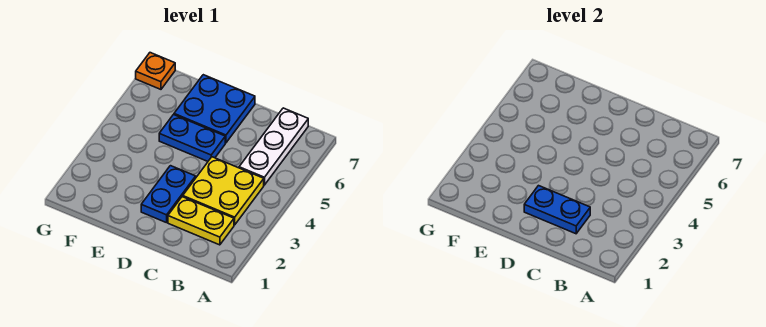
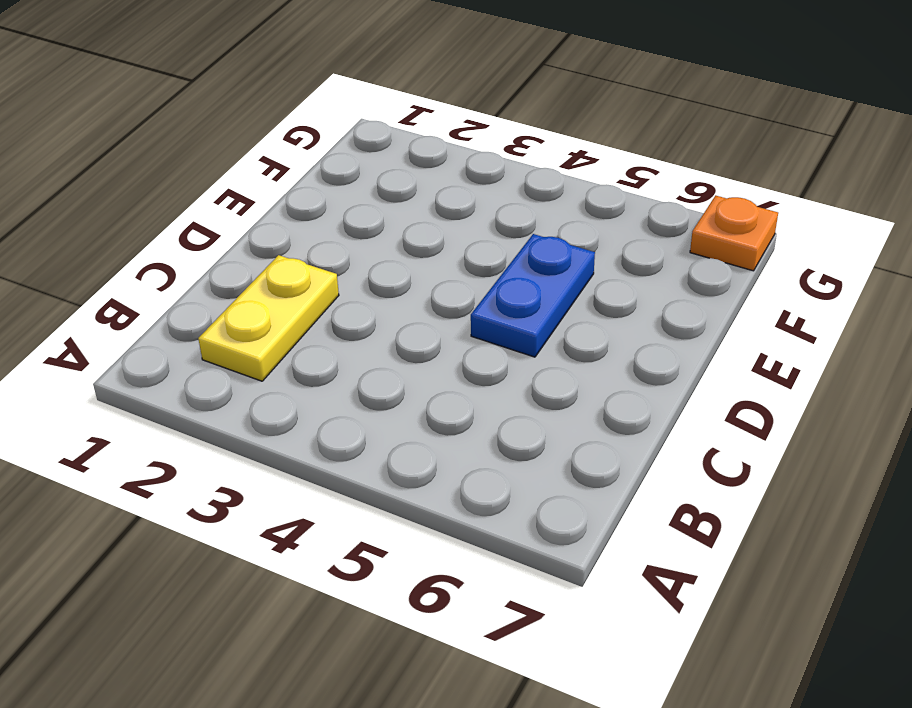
none -> yellow plate B3:C4 level 1
none -> white plate B5:B7 level 1

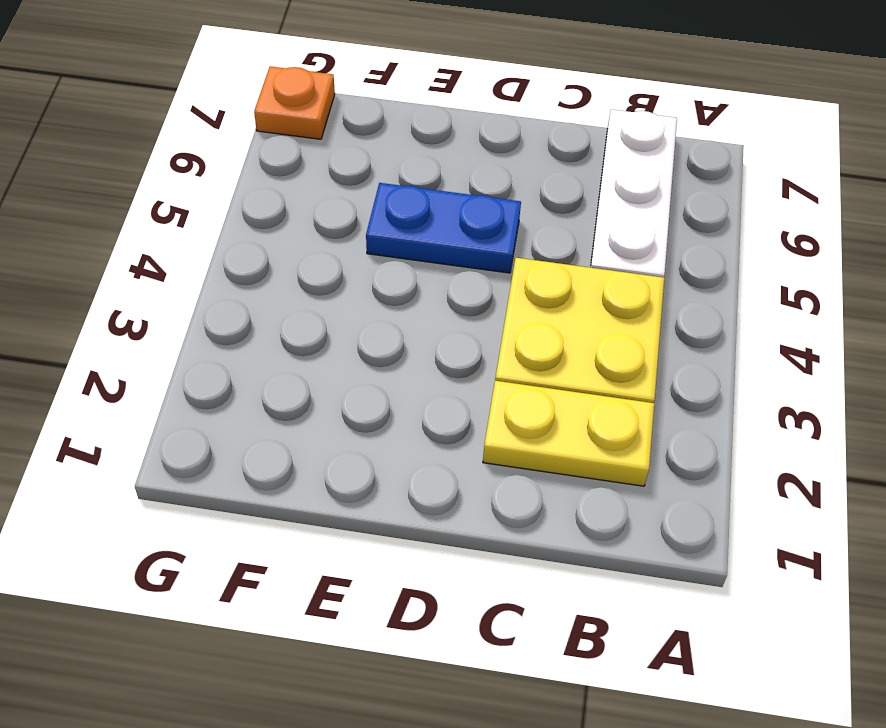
none -> blue plate D2:D3 level 1
none -> blue plate D6:E7 level 1

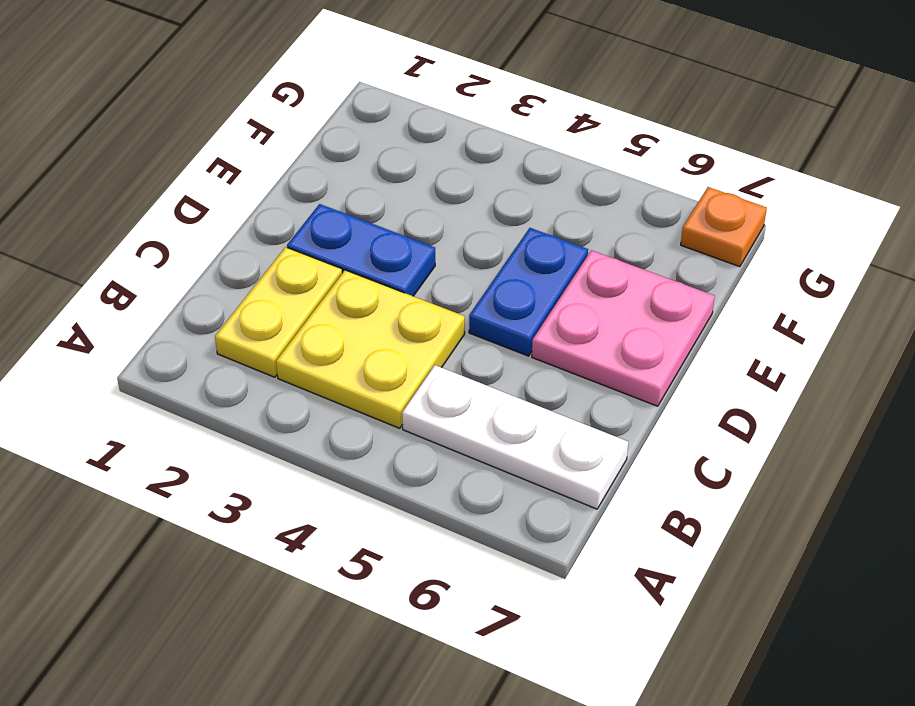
pink plate D6:E7 level 1 -> blue plate D6:E7 level 1
none -> blue plate C2:D2 level 2

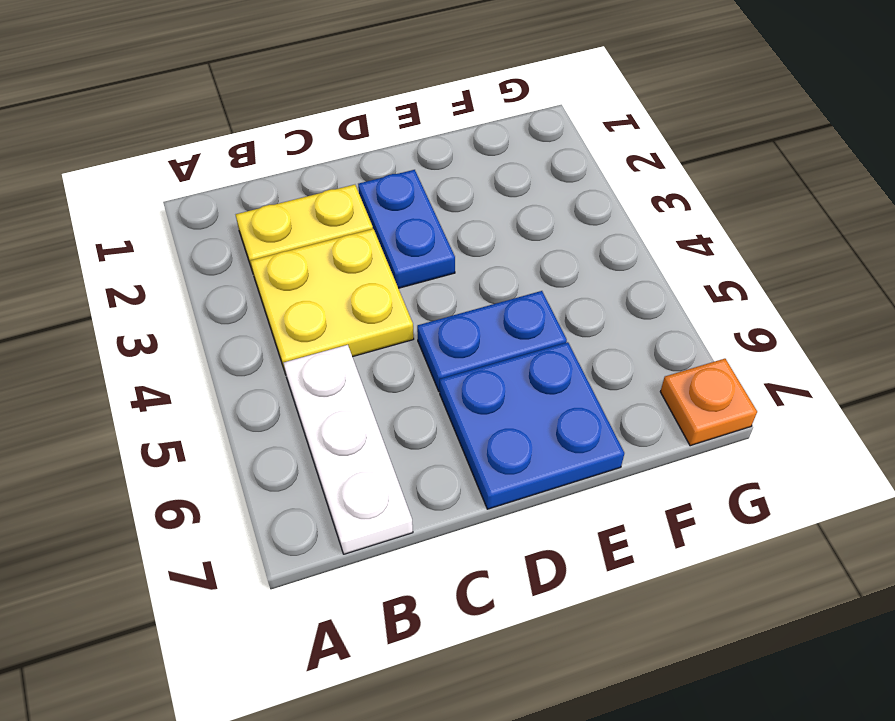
none -> blue plate C2:D2 level 2

